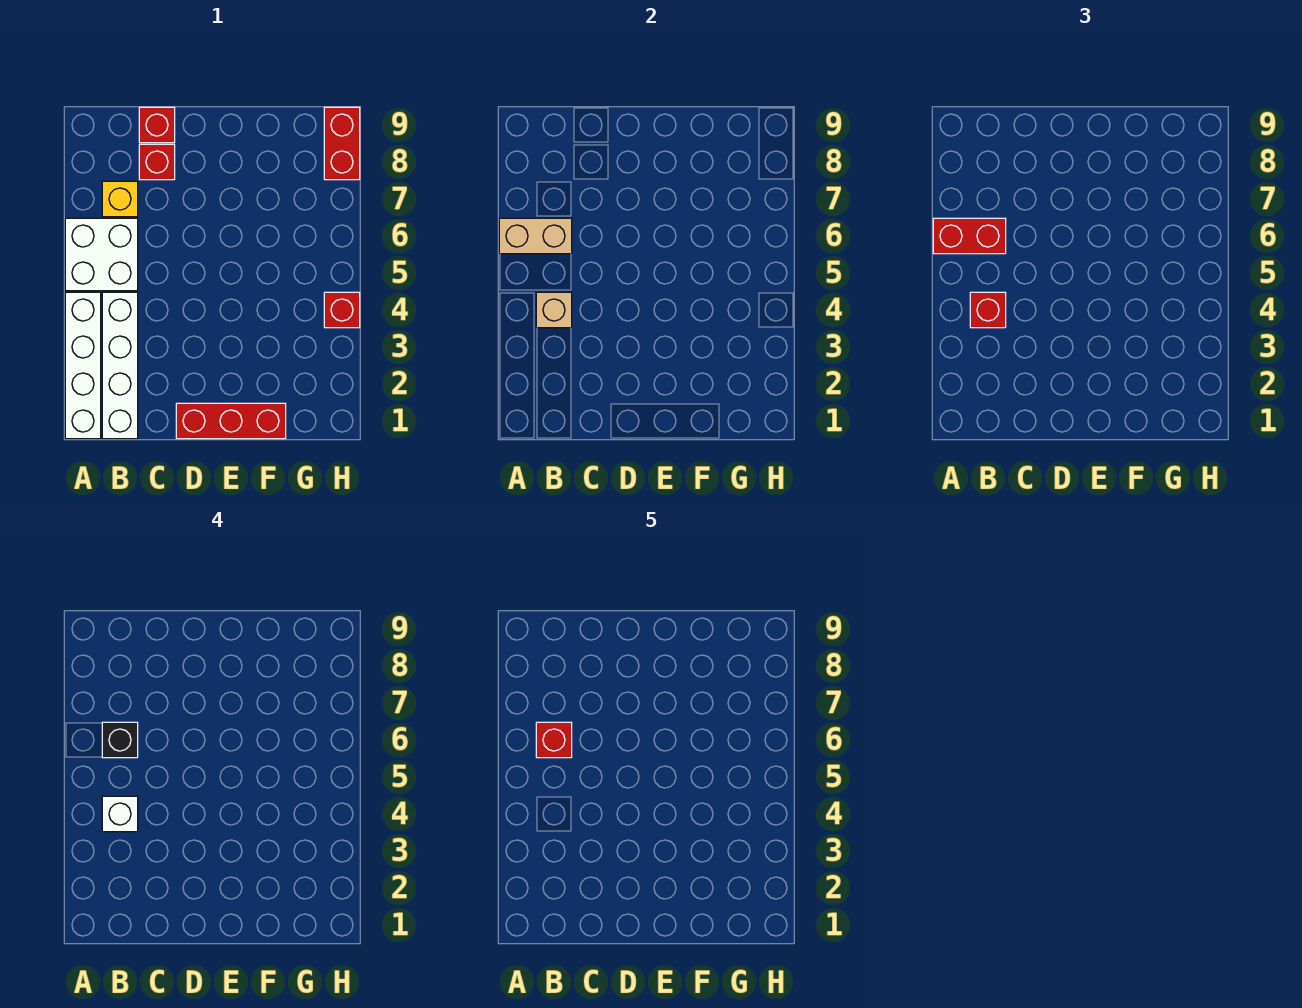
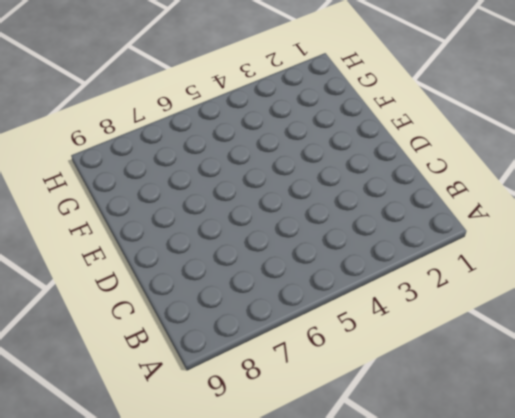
none -> white brick A1:A4 level 1
none -> white brick A5:B6 level 1
none -> white brick B1:B4 level 1

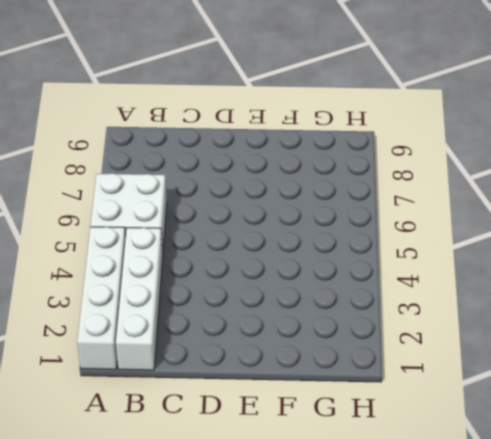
none -> yellow brick B7 level 1
none -> red brick C8 level 1
none -> red brick C9 level 1

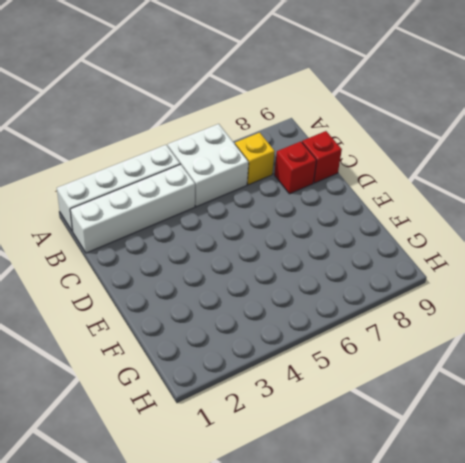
none -> red brick D1:F1 level 1
none -> red brick H4 level 1
none -> red brick H8:H9 level 1

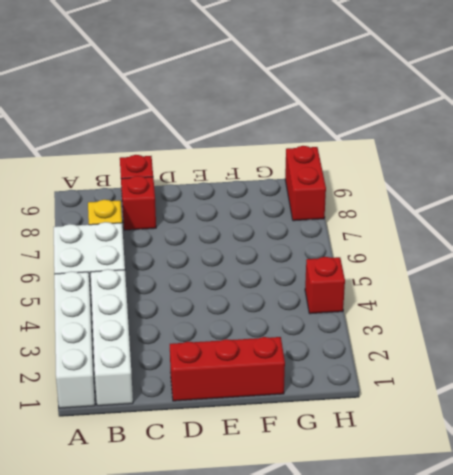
none -> tan brick A6:B6 level 2
none -> tan brick B4 level 2
none -> red brick A6:B6 level 3

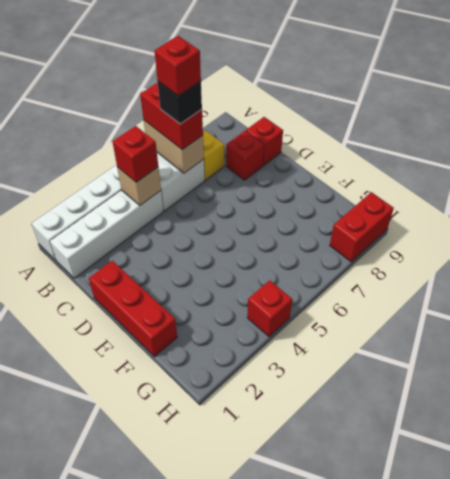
none -> white brick B4 level 4

